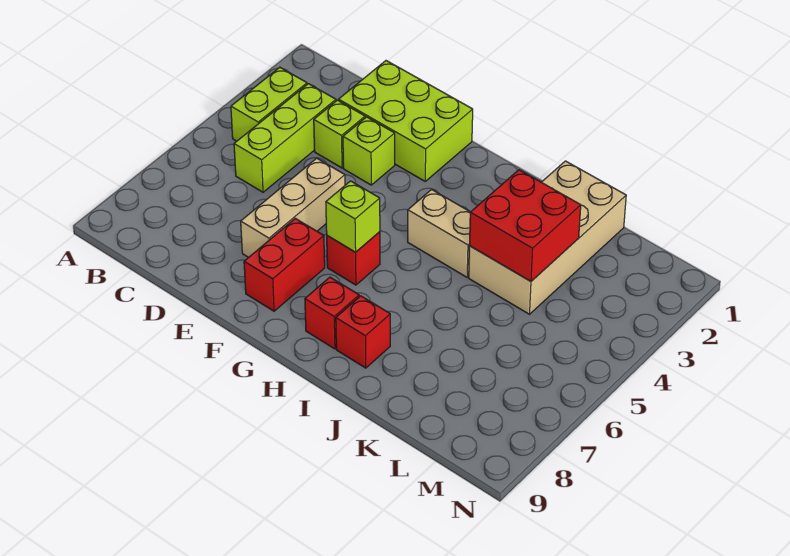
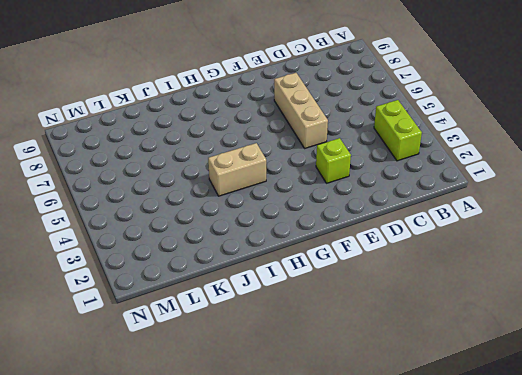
none -> lime brick C3:C5 level 1
none -> lime brick D1:F2 level 1
none -> lime brick D3 level 1

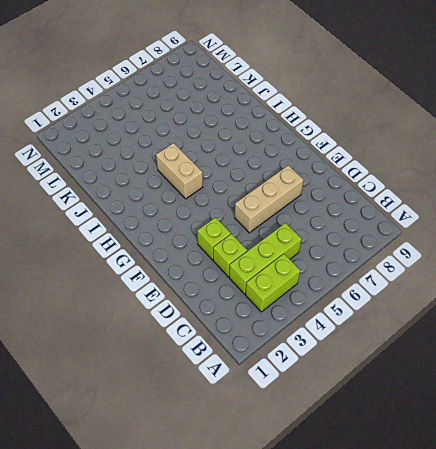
none -> lime brick D1:F2 level 1
none -> red brick F7:F8 level 1
none -> red brick G6 level 1

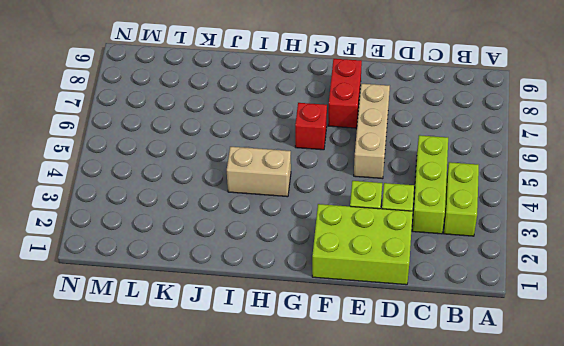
none -> red brick H8 level 1
none -> red brick I8 level 1
none -> tan brick J1:K4 level 1

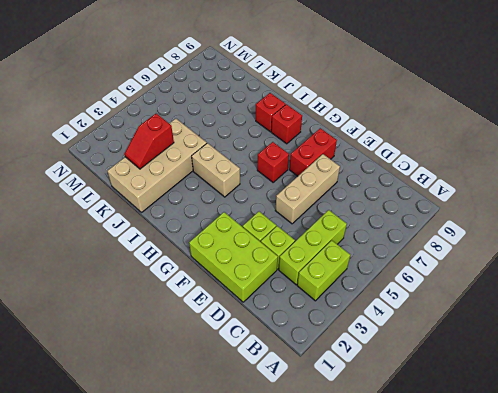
red slope K2:K3 level 2 top 3 -> red brick J3:K4 level 2
none -> lime brick G6 level 2

